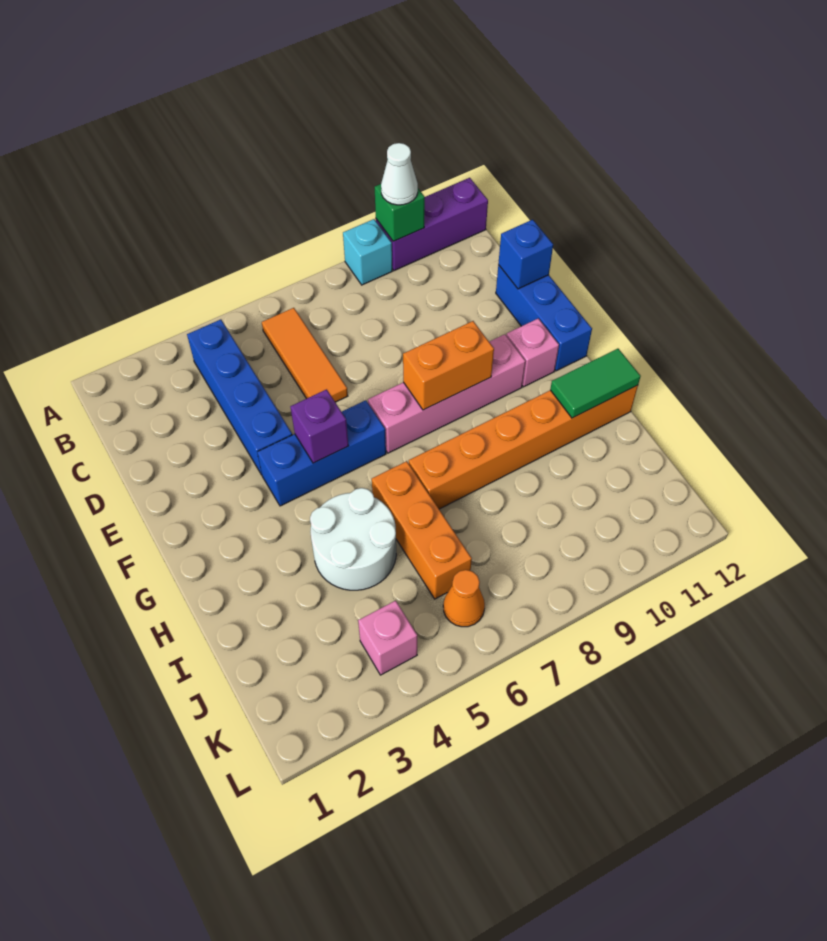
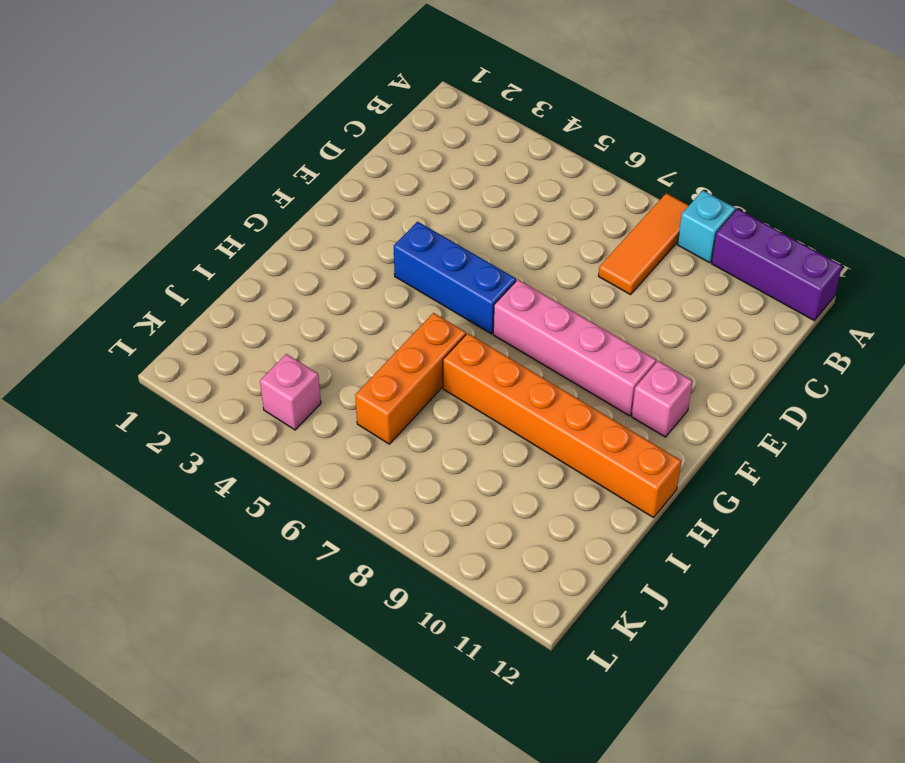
orange tile A8:C8 level 1 -> orange tile B6:D6 level 1
none -> blue brick B4:E4 level 1
none -> blue brick D12:F12 level 1
none -> white round brick H4:I5 level 1

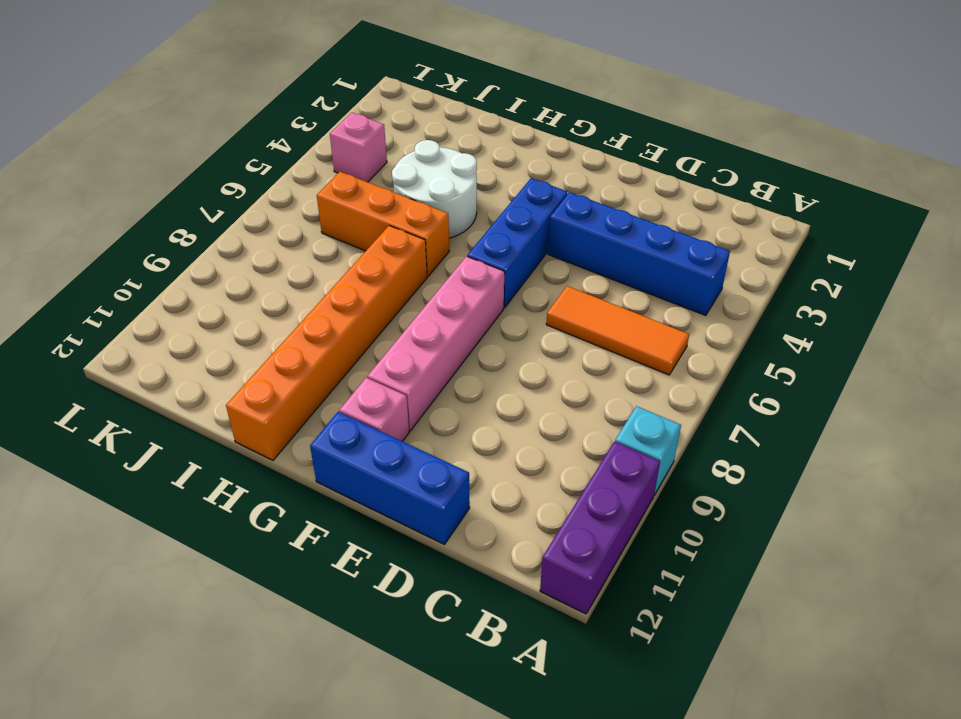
none -> orange cone K6 level 1
none -> green brick A10 level 2
none -> blue brick D12 level 2

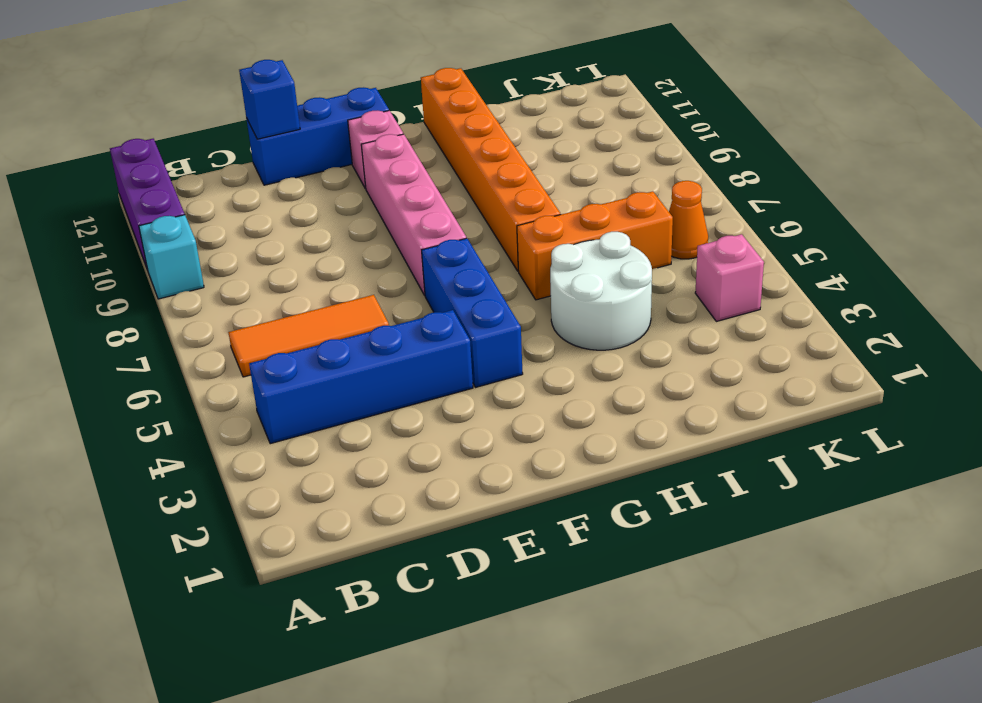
none -> green brick A10 level 2
none -> purple brick F5 level 2
none -> orange brick F8:F9 level 2

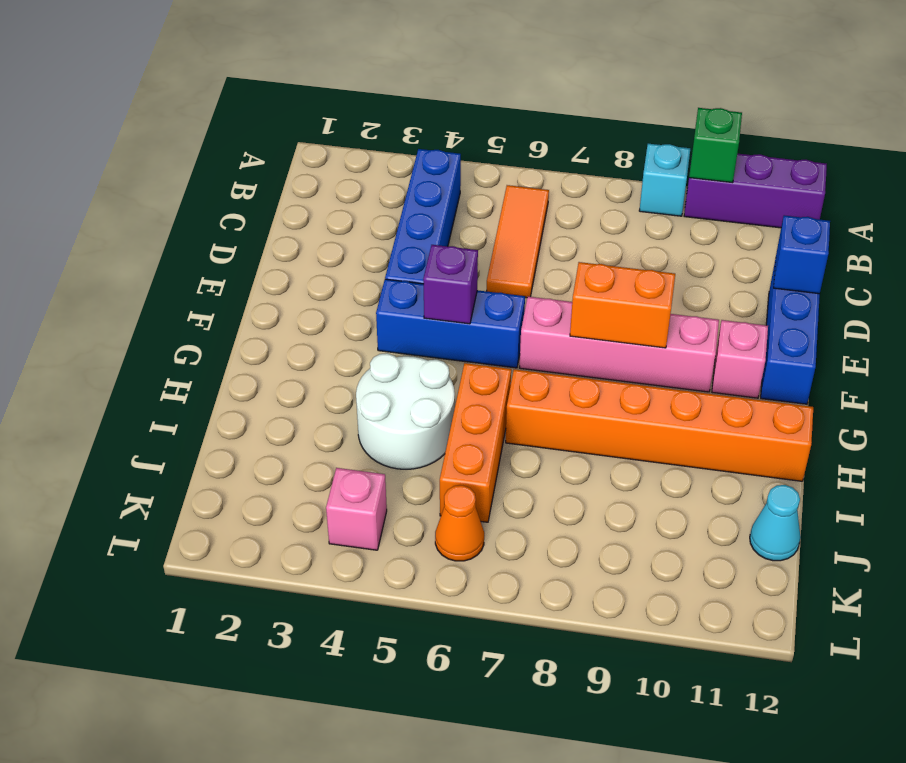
cyan cone J12 level 1 -> none
none -> green tile H11:H12 level 2
none -> white cone A10 level 3

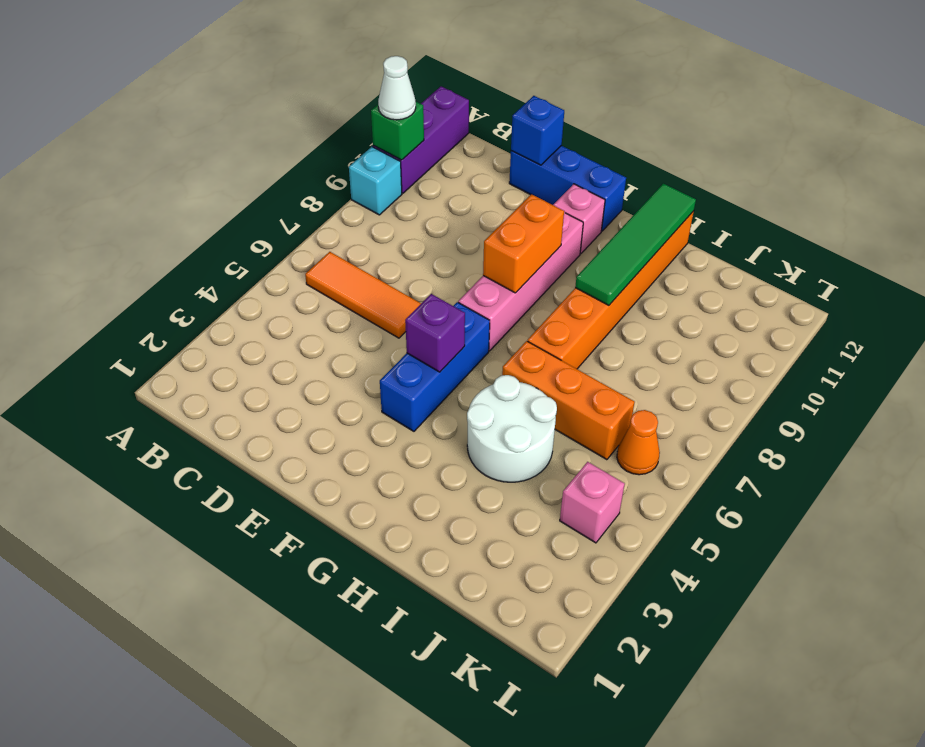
green tile H9:H12 level 2 -> green tile H11:H12 level 2
none -> blue brick B4:E4 level 1

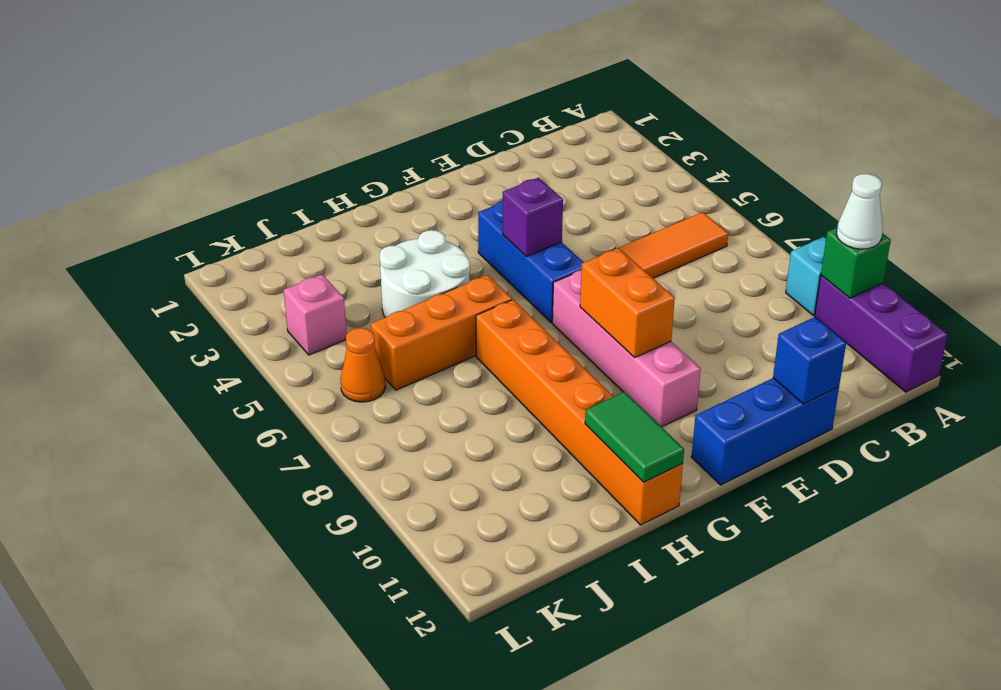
none -> blue brick B4:E4 level 1
none -> pink brick F11 level 1

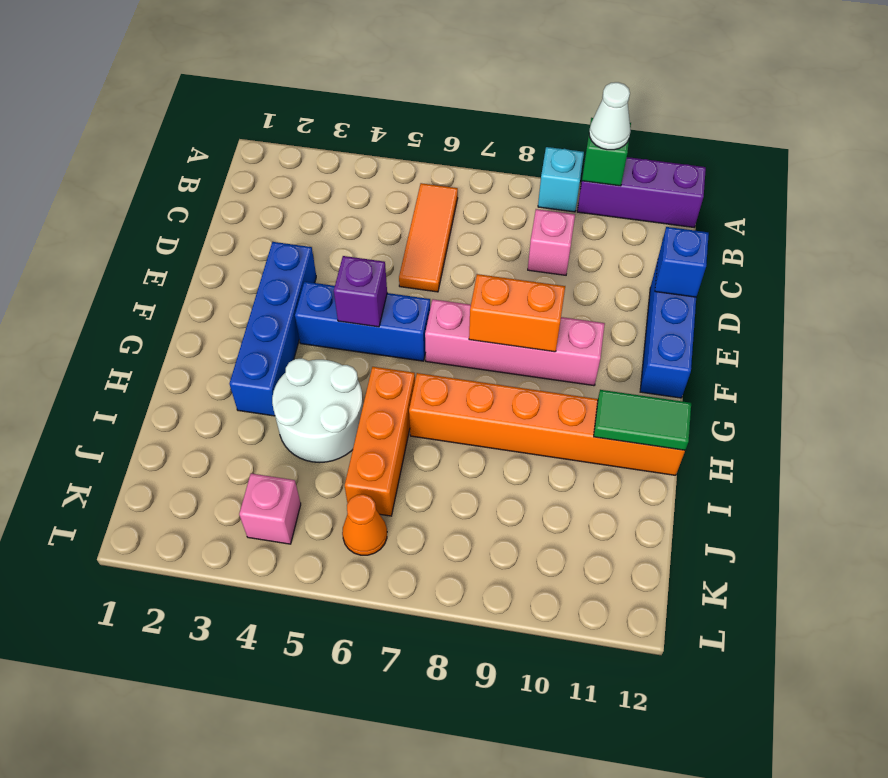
pink brick C9 level 1 -> pink brick F11 level 1
blue brick E3:H3 level 1 -> blue brick B4:E4 level 1

